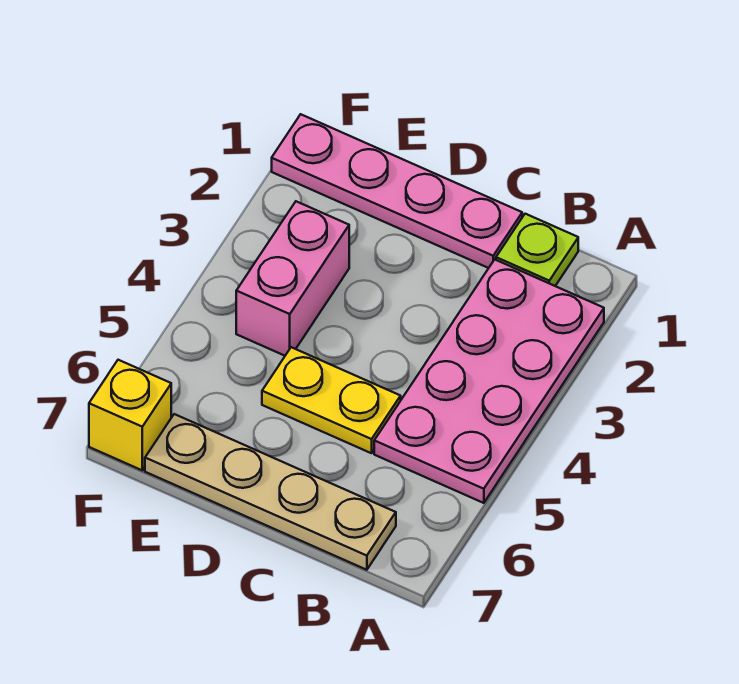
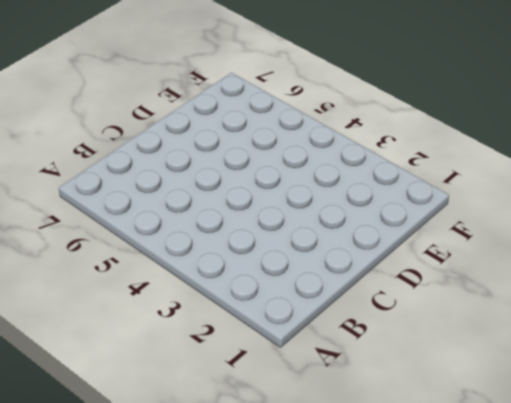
none -> pink plate A2:B5 level 1
none -> lime plate B1 level 1

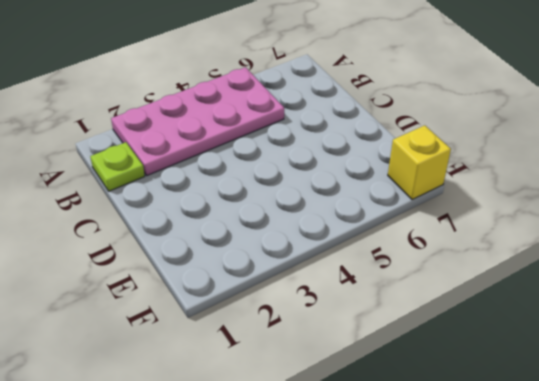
none -> tan plate B7:E7 level 1
none -> pink plate C1:F1 level 1

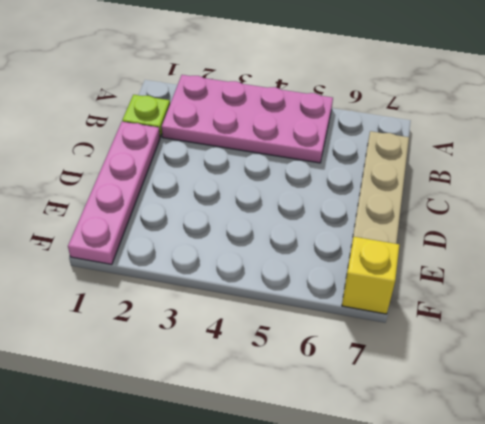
none -> yellow plate C5:D5 level 1
none -> pink brick E3:E4 level 1

